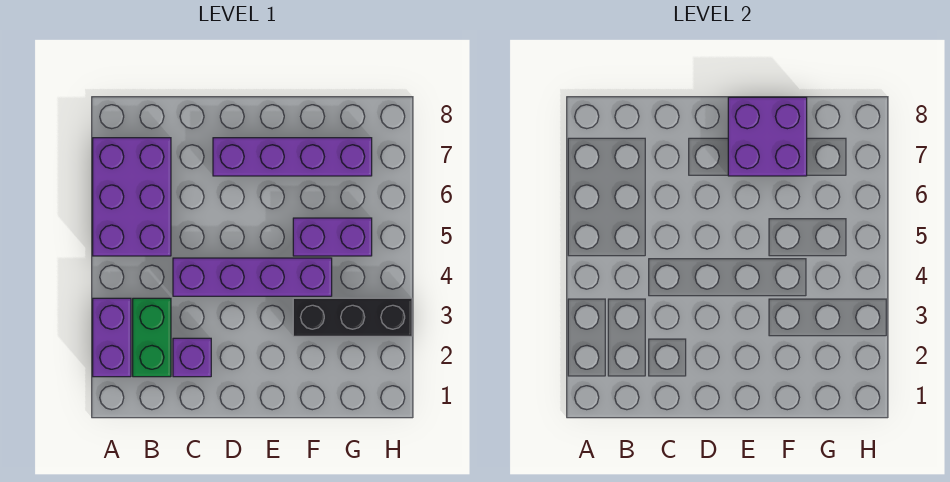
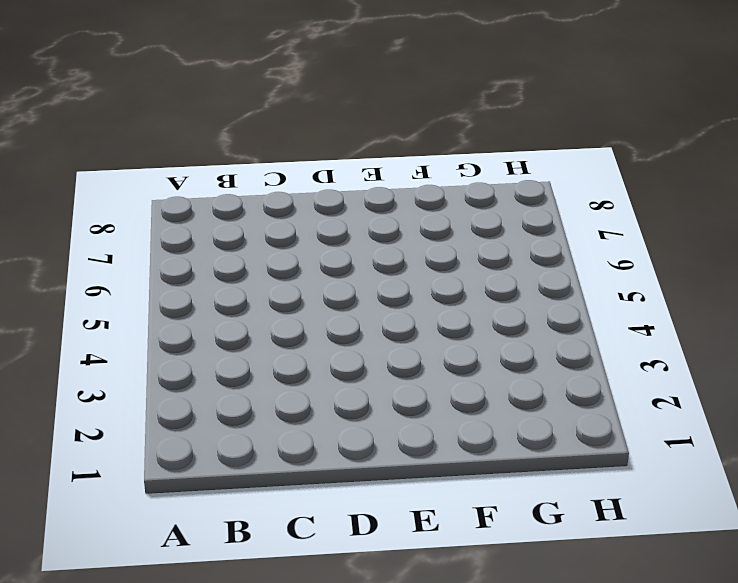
none -> purple brick A2:A3 level 1
none -> purple brick A5:B7 level 1

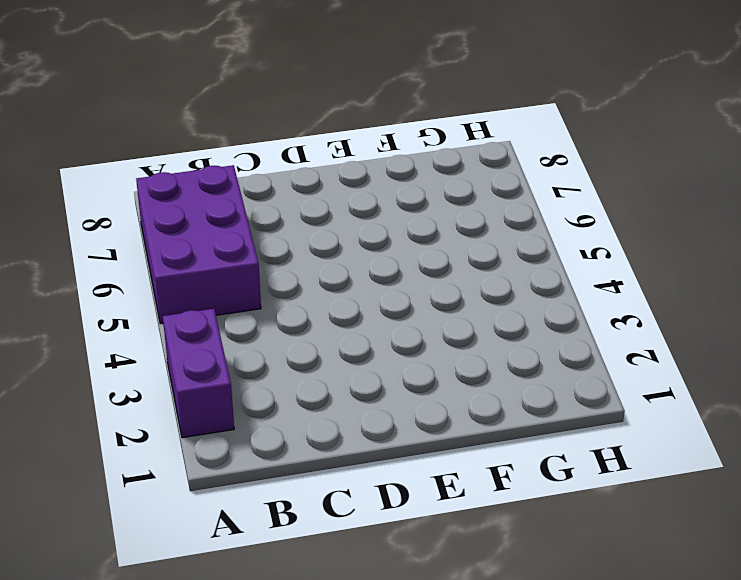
none -> green brick B2:B3 level 1
none -> purple brick C2 level 1

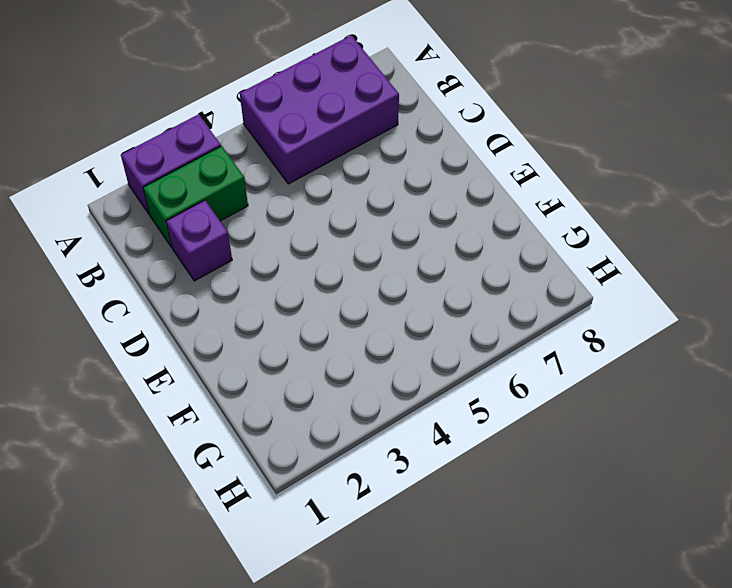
none -> purple brick C4:F4 level 1
none -> purple brick D7:G7 level 1

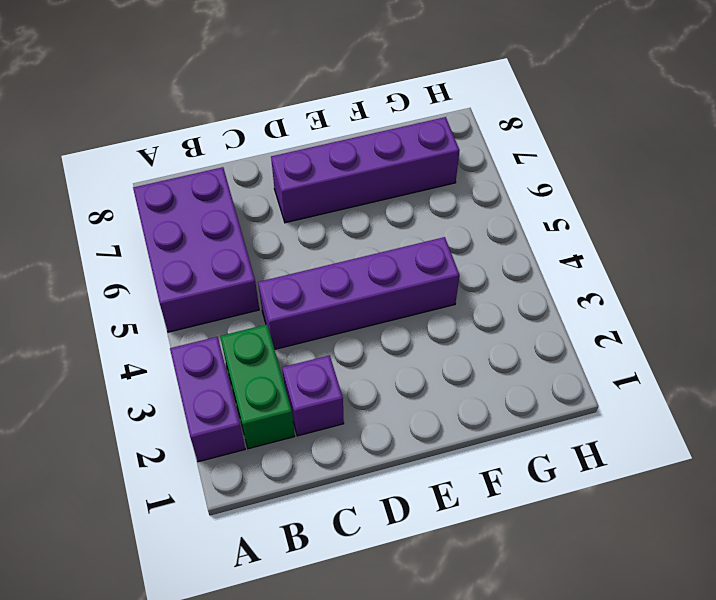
none -> black brick F3:H3 level 1
none -> purple brick F5:G5 level 1

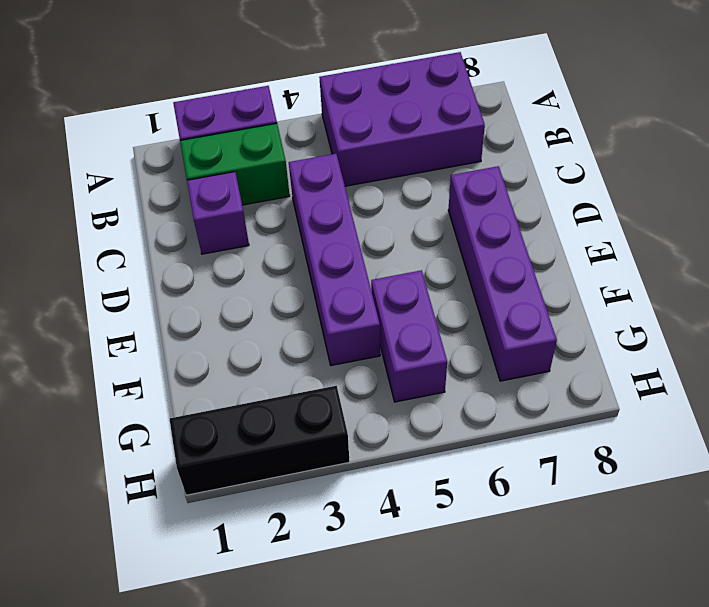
black brick H1:H3 level 1 -> black brick F3:H3 level 1
none -> purple brick E7:F8 level 2

